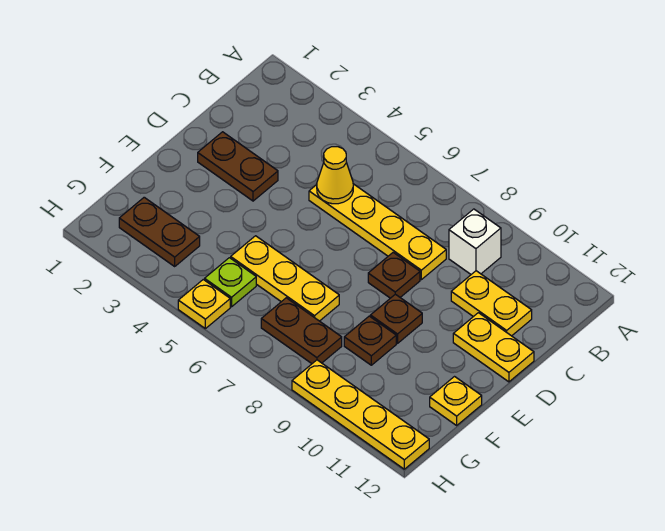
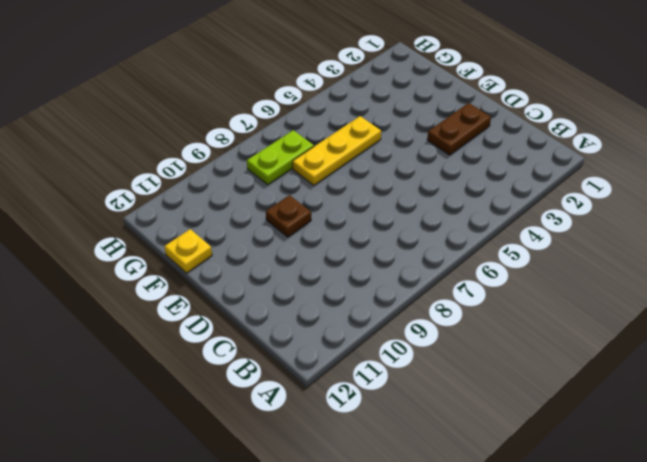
lime plate G7:G8 level 1 -> brown plate G7:G8 level 1
none -> white brick B9 level 1
none -> yellow plate C5:C8 level 1
none -> yellow plate C10:C11 level 1

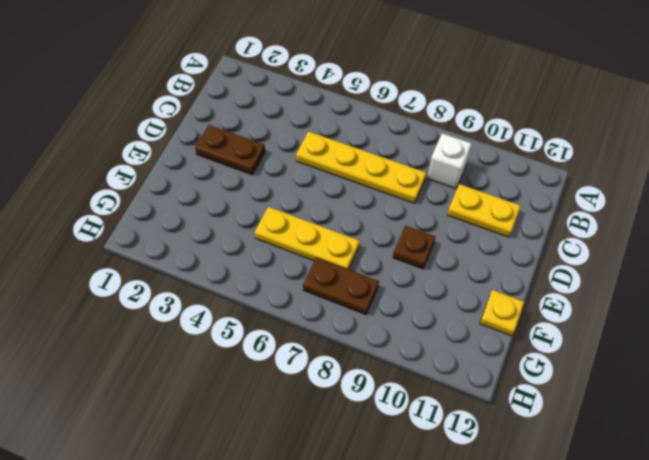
none -> brown plate D8 level 1
none -> yellow plate D11:D12 level 1
none -> brown plate F9 level 1

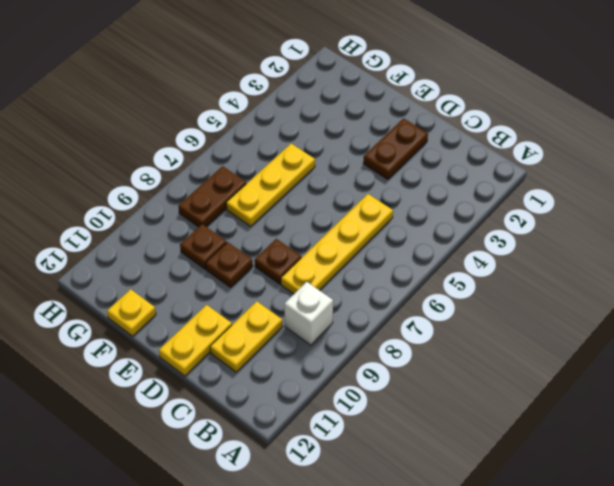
none -> brown plate G2:G3 level 1
none -> lime plate G5 level 1
none -> yellow plate H5 level 1

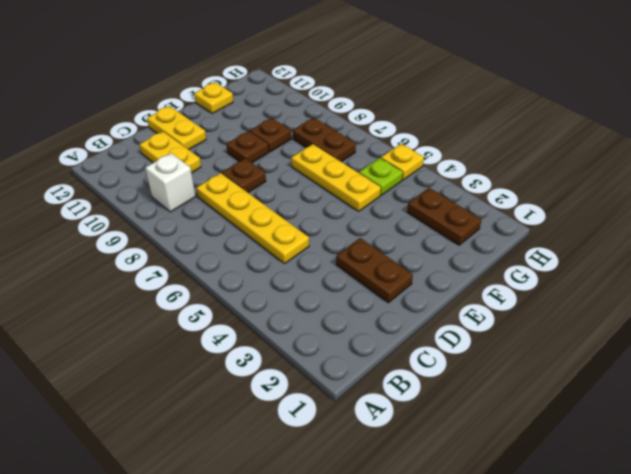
none -> yellow plate H9:H12 level 1
none -> yellow cone C5 level 2

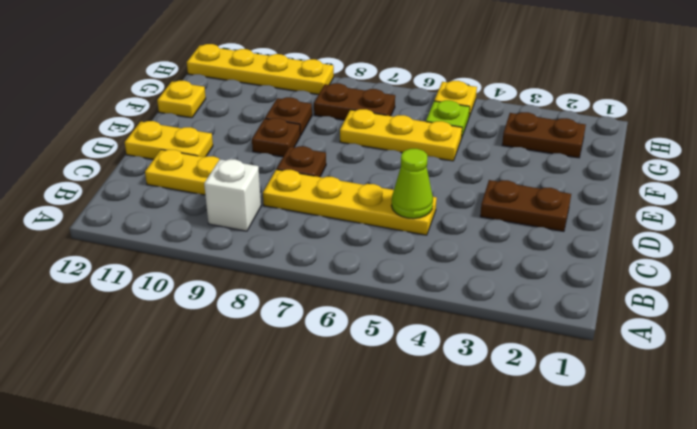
lime cone C5 level 2 -> yellow cone C5 level 2

